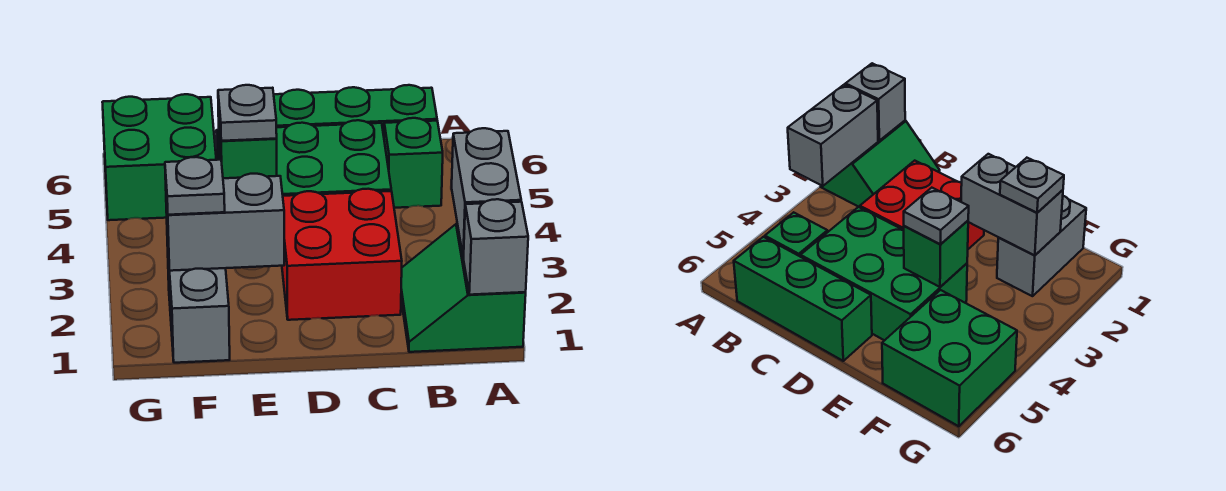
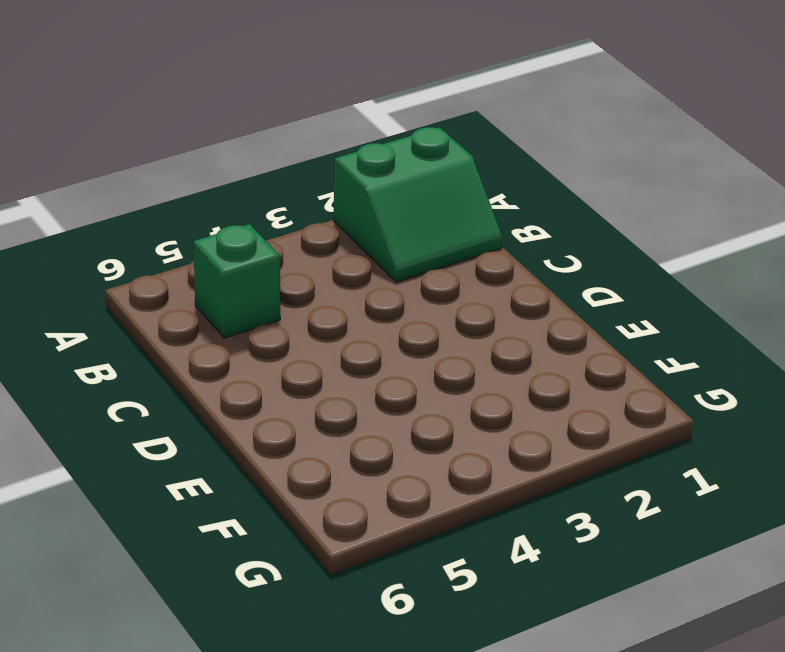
none -> green brick B6:D6 level 1
none -> red brick C2:D3 level 1
none -> green brick C4:E5 level 1

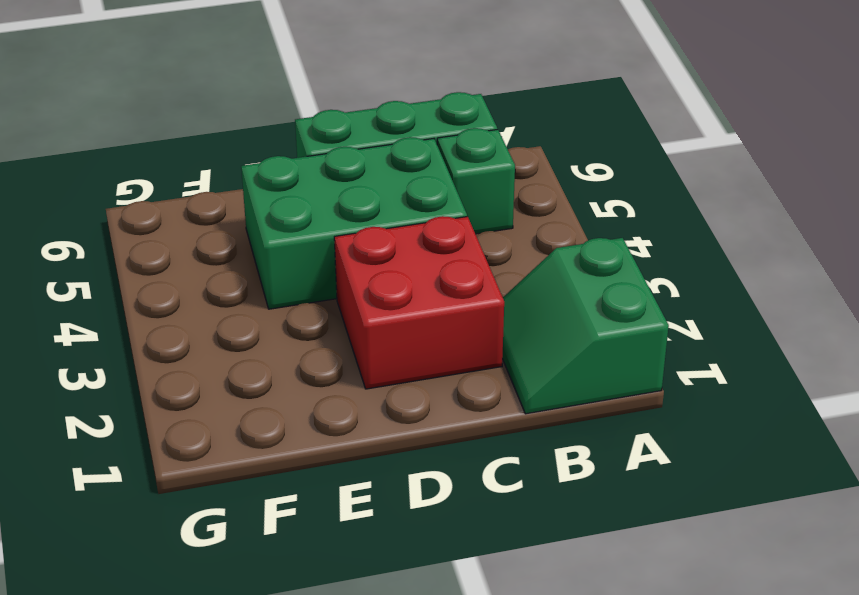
none -> grey brick F1:F2 level 1
none -> green brick F5:G6 level 1
none -> grey brick A1 level 2

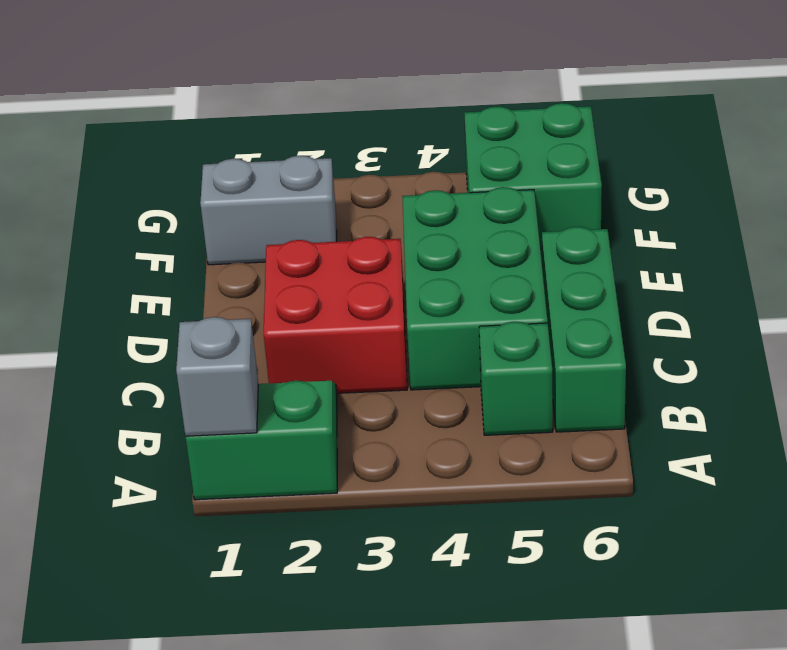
none -> grey brick A2:A3 level 2
none -> grey brick E2:F2 level 2
none -> green brick E4 level 2

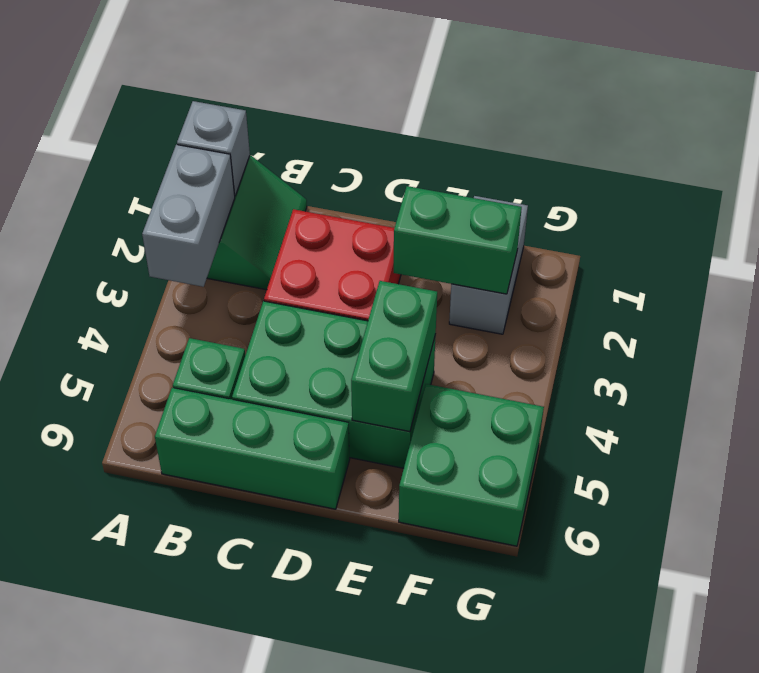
green brick E2:F2 level 2 -> grey brick E2:F2 level 2
green brick E4:E5 level 2 -> green brick E4 level 2
none -> grey plate E4 level 3
none -> grey plate F2 level 3

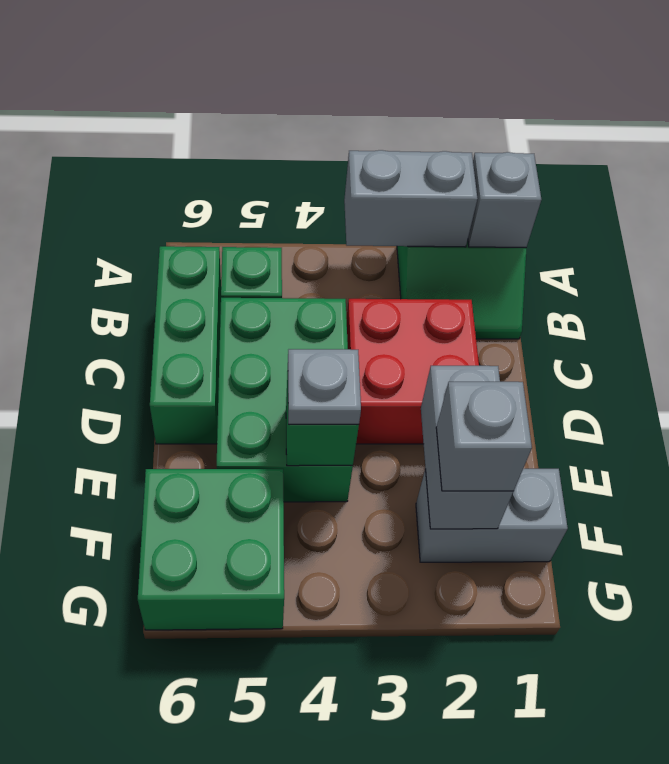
grey brick F2 level 3 -> grey plate F2 level 3

